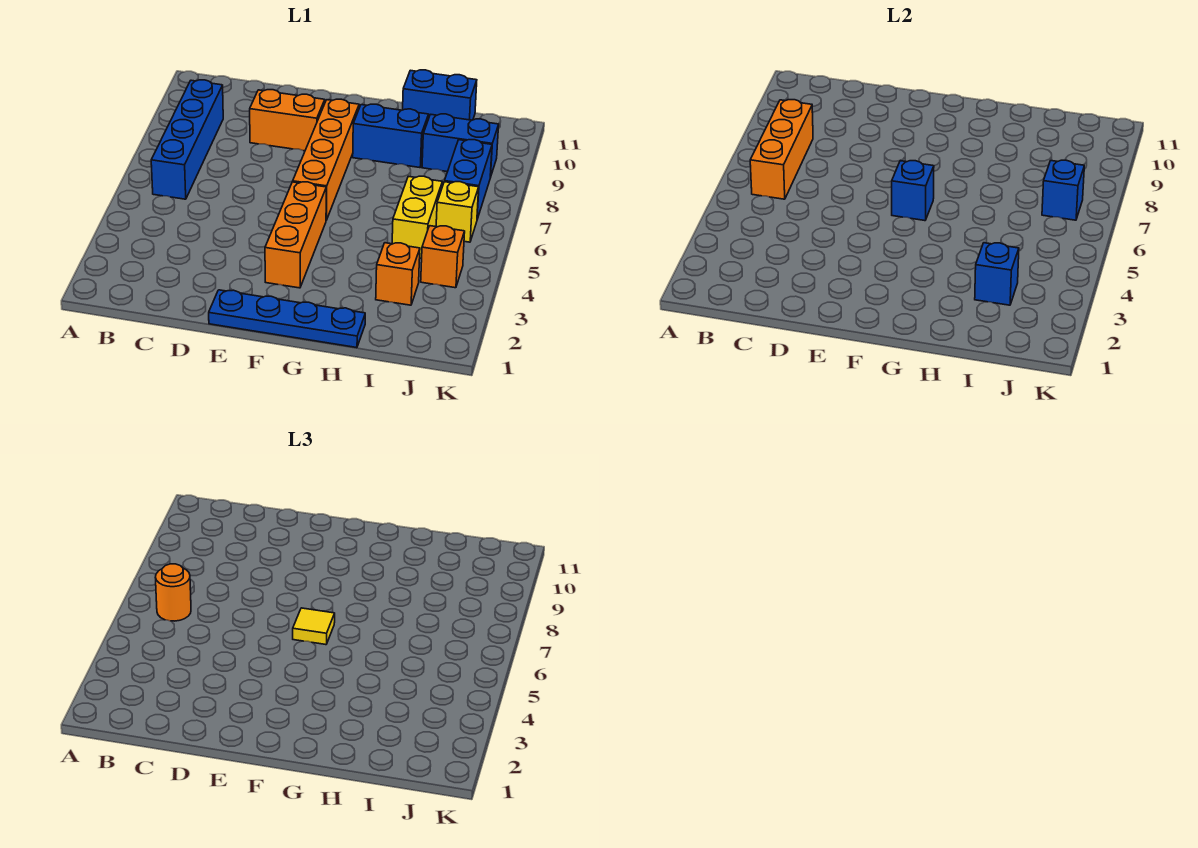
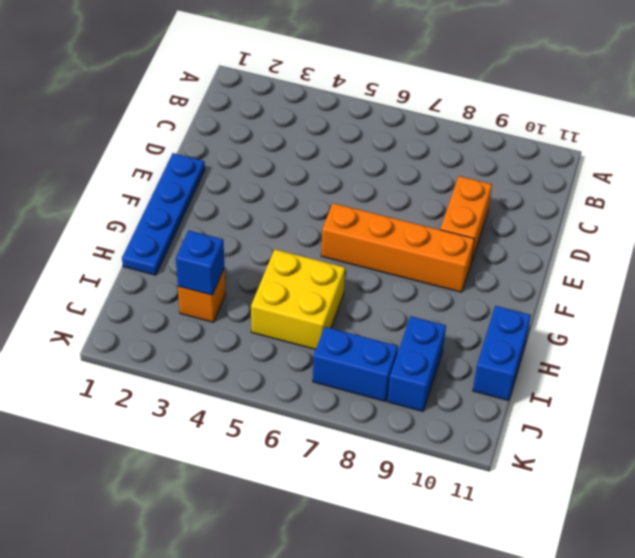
yellow brick H5:I6 level 1 -> yellow brick I5:I6 level 1
none -> blue brick B6:B9 level 1
none -> orange brick F3:F5 level 1
none -> blue brick G9:H9 level 1

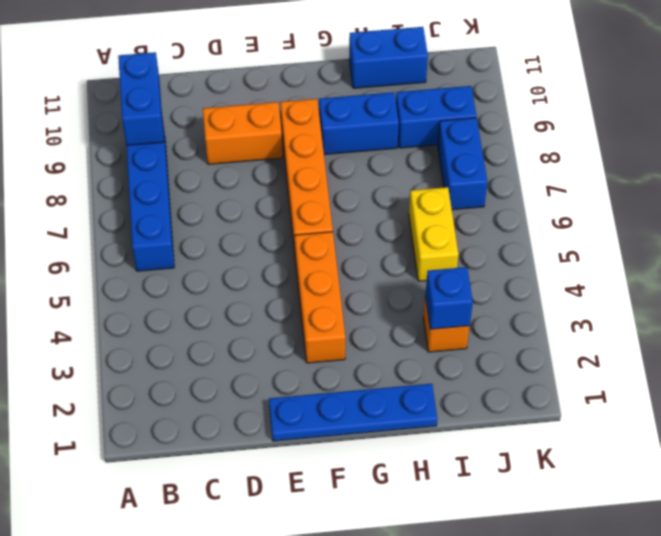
blue brick B9:B10 level 2 -> none
none -> orange brick J4 level 1
none -> yellow brick J6 level 1
none -> orange brick B6:B8 level 2

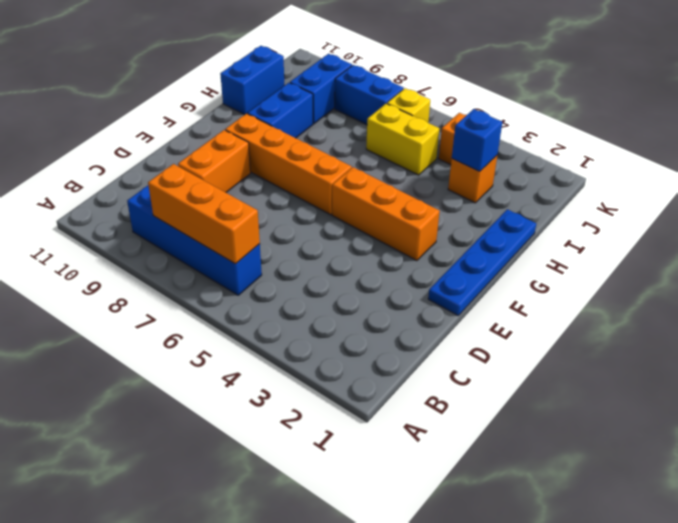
none -> blue brick F6 level 2
none -> blue brick J7 level 2
none -> orange round brick B6 level 3

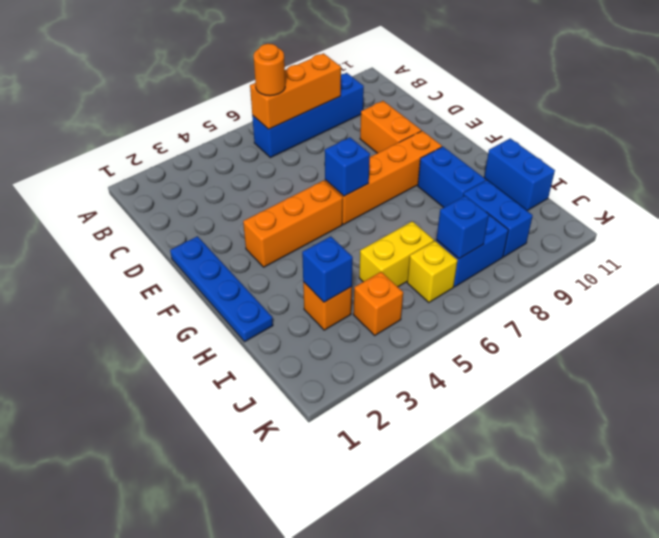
none -> yellow tile F6 level 3

